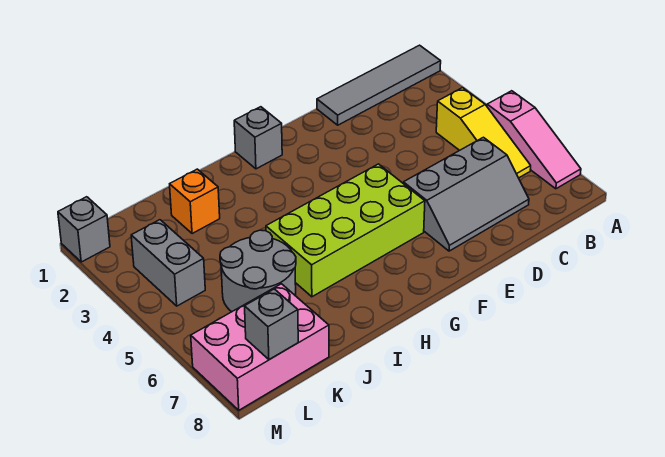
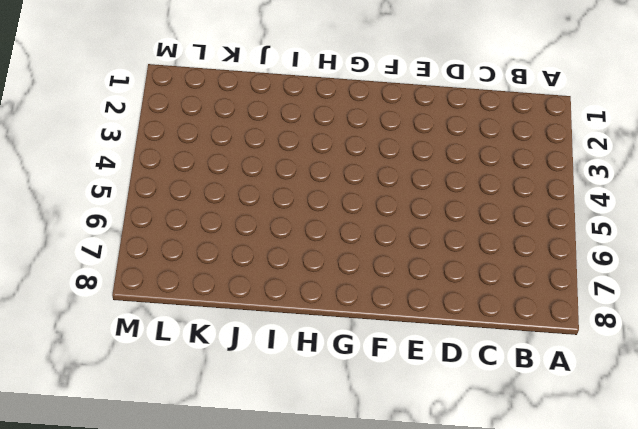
none -> grey tile A1:D1 level 1
none -> pink slope A5:A7 level 1 top 5
none -> yellow slope B4:B6 level 1 top 4

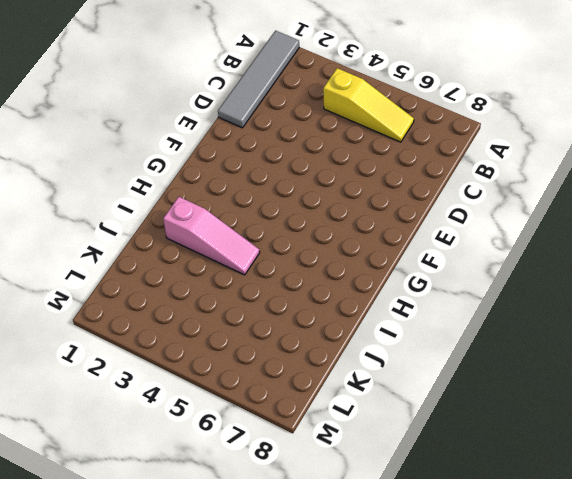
pink slope I2:I4 level 1 top 2 -> pink slope A5:A7 level 1 top 5
none -> grey slope C6:E7 level 1 top 6
none -> lime brick F5:I6 level 1
none -> grey brick G1 level 1

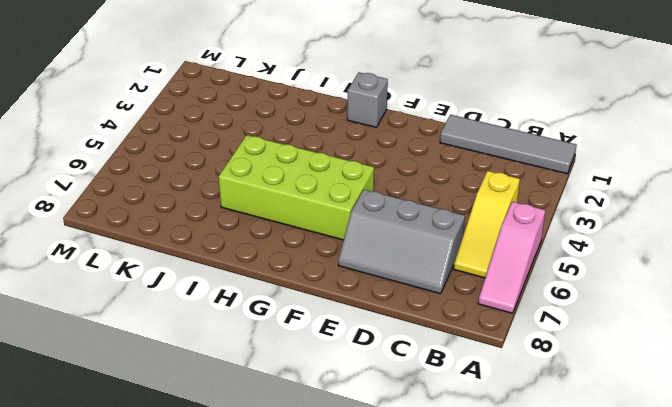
none -> orange brick J2 level 1
none -> grey round brick J5:K6 level 1
none -> pink brick K7:M8 level 1

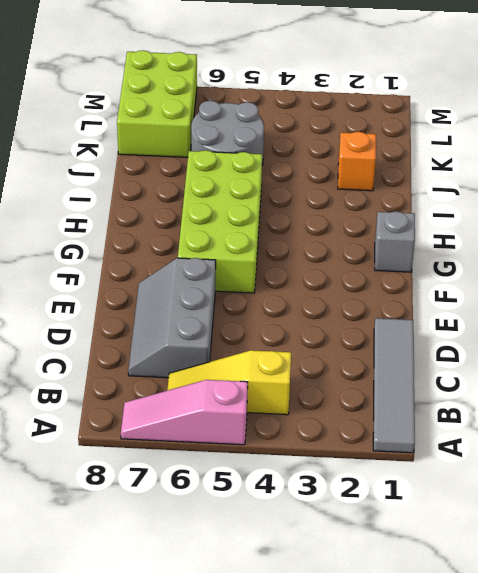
lime brick K7:M8 level 1 -> pink brick K7:M8 level 1
none -> grey brick L3:L4 level 1
none -> grey brick M1 level 1
none -> grey brick L8 level 2

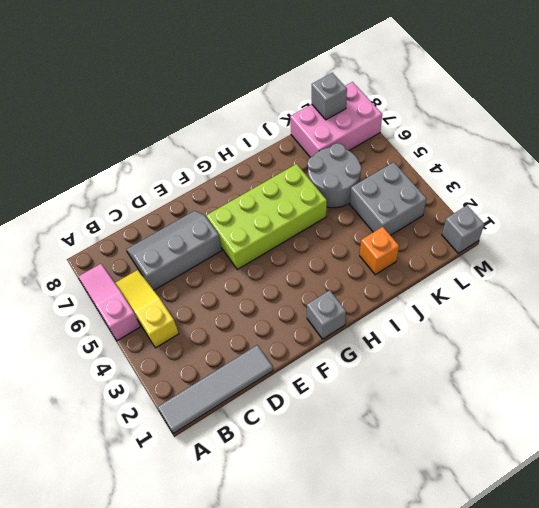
grey brick K3:L4 level 1 -> grey brick L3:L4 level 1

